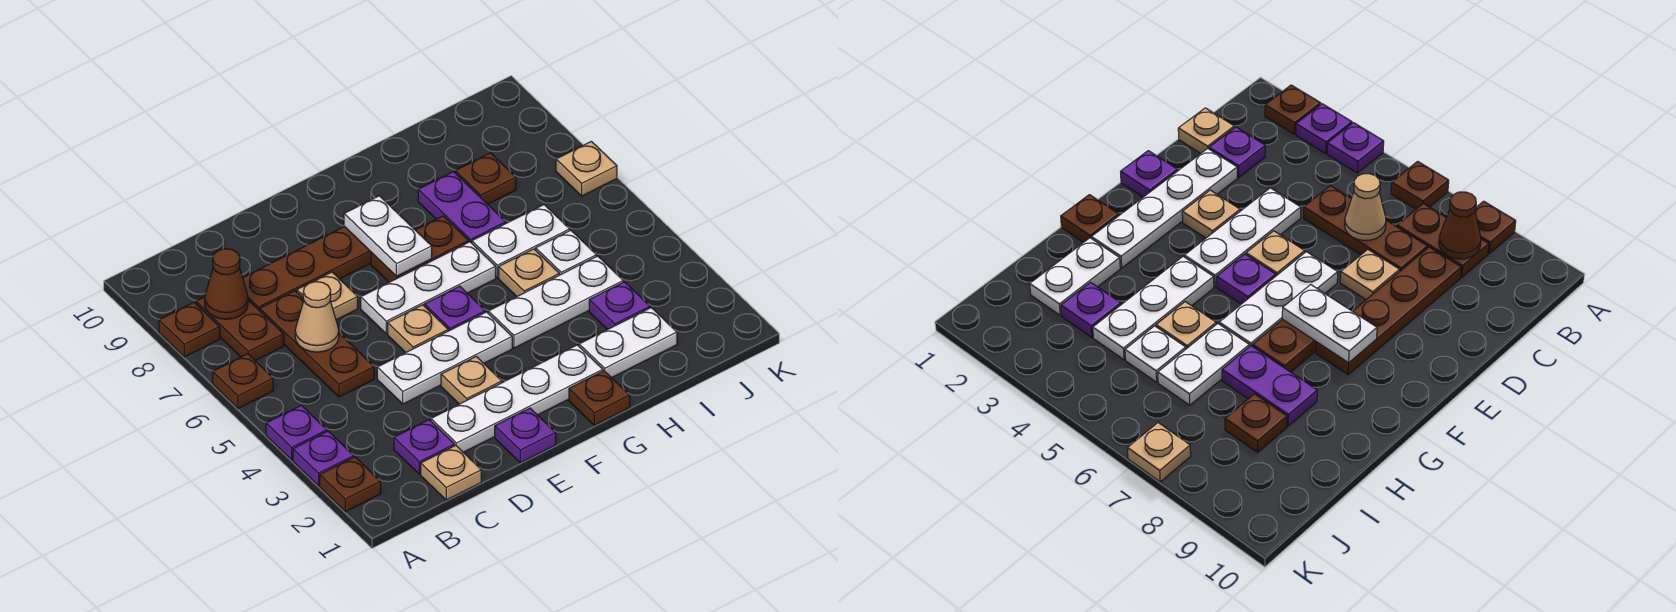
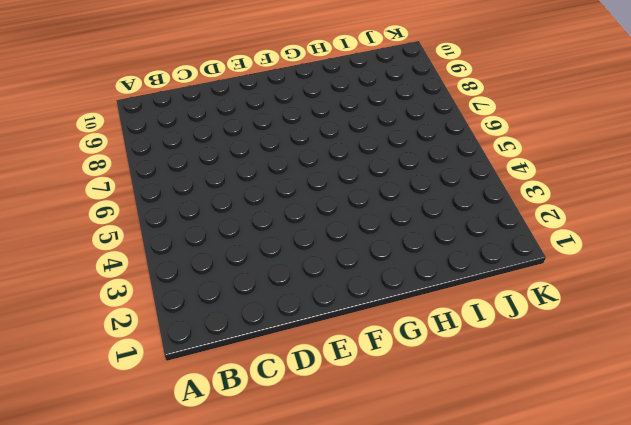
none -> brown plate A2 level 1
none -> purple plate A3 level 1
none -> purple plate A4 level 1
none -> brown plate A6 level 1

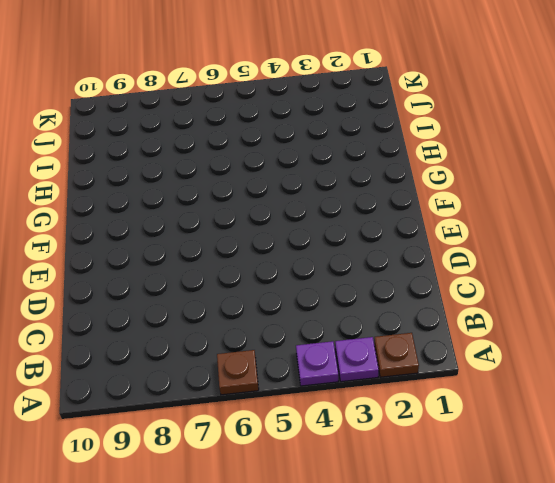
none -> brown plate A8 level 1
none -> brown plate B7:B8 level 1
none -> tan plate C1 level 1
none -> purple plate C2 level 1

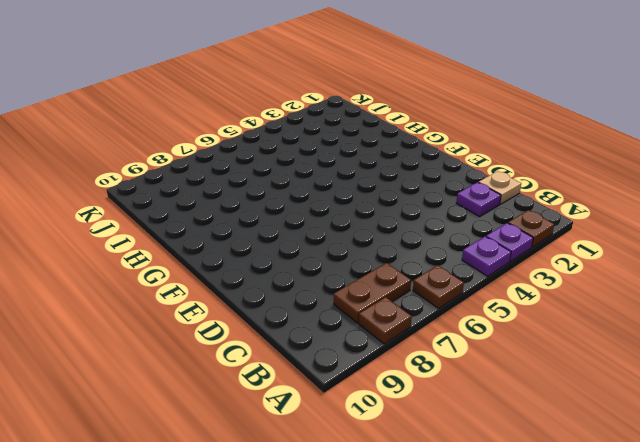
none -> brown plate C5:C7 level 1
none -> brown plate C8:F8 level 1
none -> white plate D2:G2 level 1
none -> white plate D4:F4 level 1

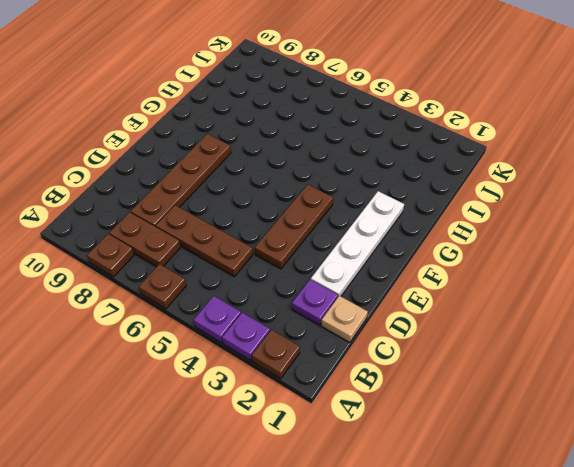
brown plate D4:F4 level 1 -> white plate D4:F4 level 1
none -> tan plate D7 level 1
none -> purple plate E1 level 1
none -> tan plate E3 level 1
none -> tan plate E5 level 1

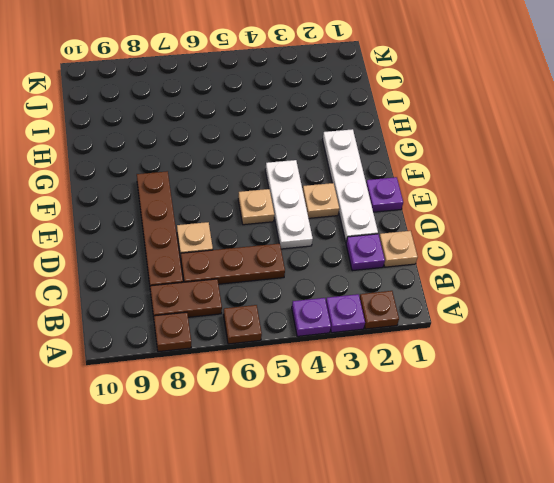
none -> white plate E6:G6 level 1
none -> purple plate F5 level 1
none -> brown plate F7:G7 level 1
none -> brown plate G1 level 1

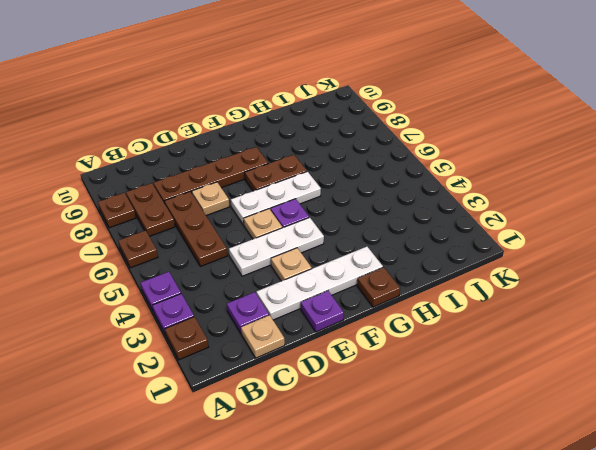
none -> white plate G4:I4 level 1
none -> white plate H2:I2 level 1
none -> tan plate H5 level 1
none -> white plate H6:I6 level 1

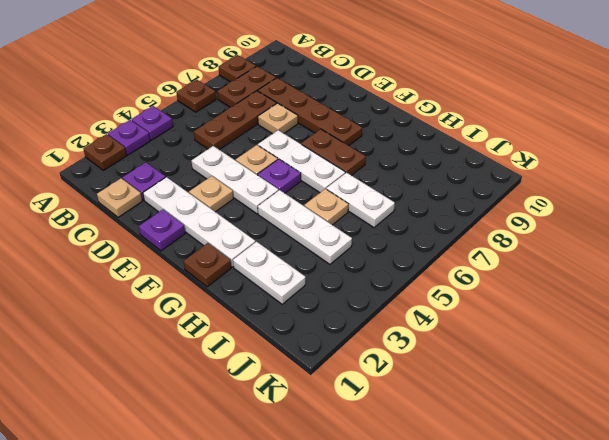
none -> purple plate H7:H8 level 1
none -> purple plate I3 level 1
none -> white plate I5 level 1
none -> brown plate I8 level 1

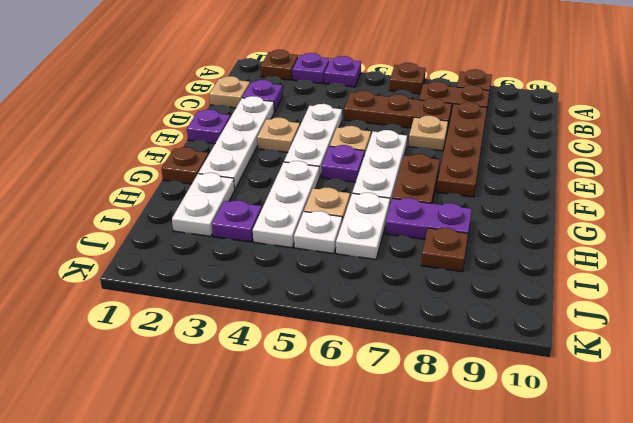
none -> tan plate K7 level 1
none -> brown cone B8 level 2
none -> tan cone C6 level 2
none -> white plate F7:F8 level 2

